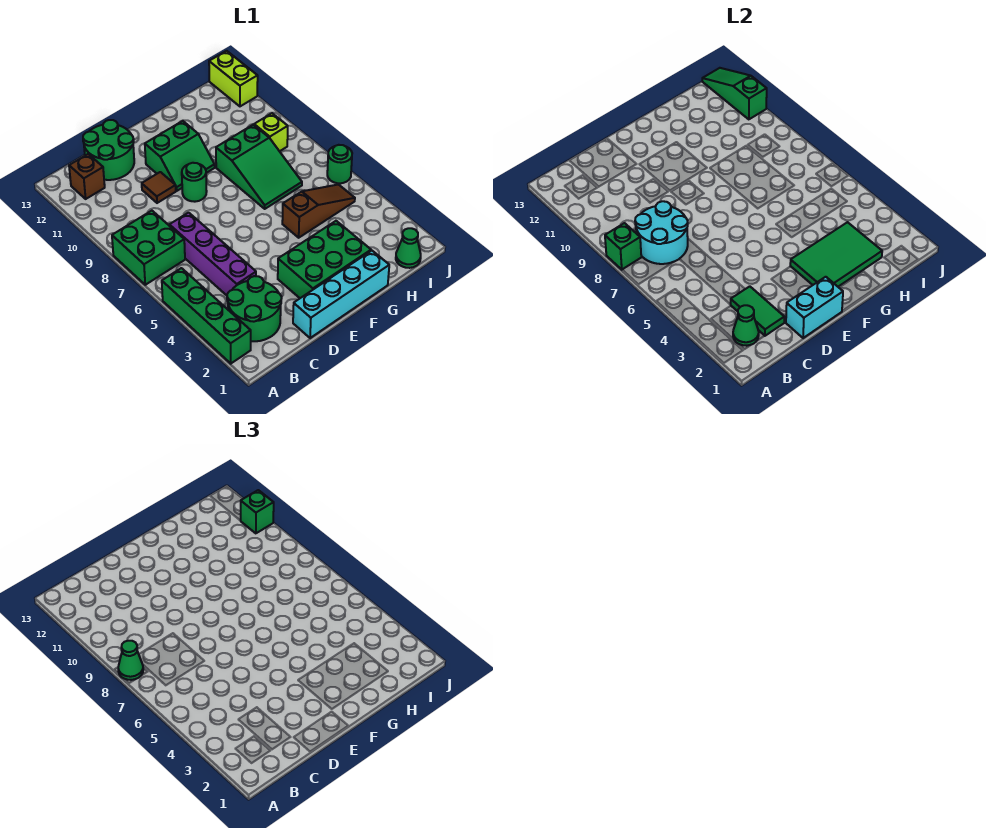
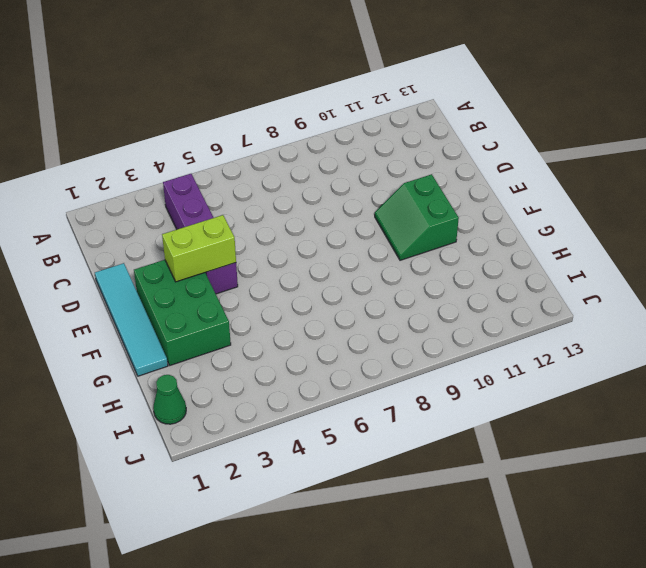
purple brick B4:E4 level 1 -> purple brick C4:C7 level 1
cyan tile D1:G1 level 1 -> cyan brick D1:G1 level 1
lime brick E3:E4 level 2 -> lime brick J12:J13 level 1
none -> green brick A2:A5 level 1
none -> green brick A7:B8 level 1
none -> green round brick B2:C3 level 1

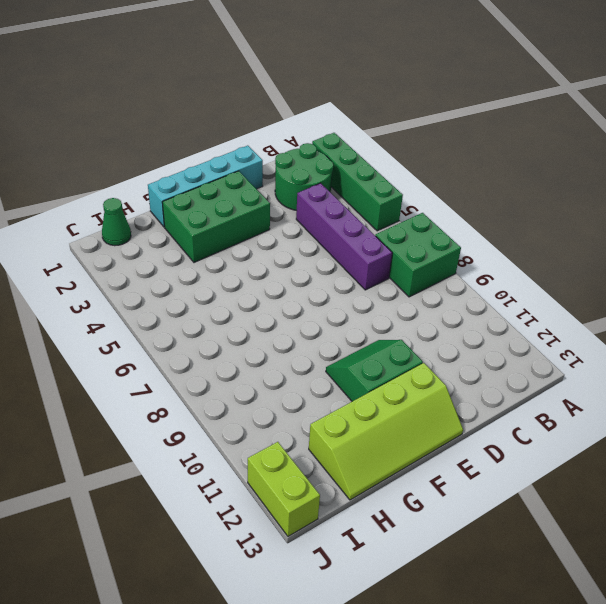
lime slope E12:H13 level 1 top 12 -> none
none -> brown brick B12 level 1
none -> green round brick C12:D13 level 1
none -> brown tile D10 level 1

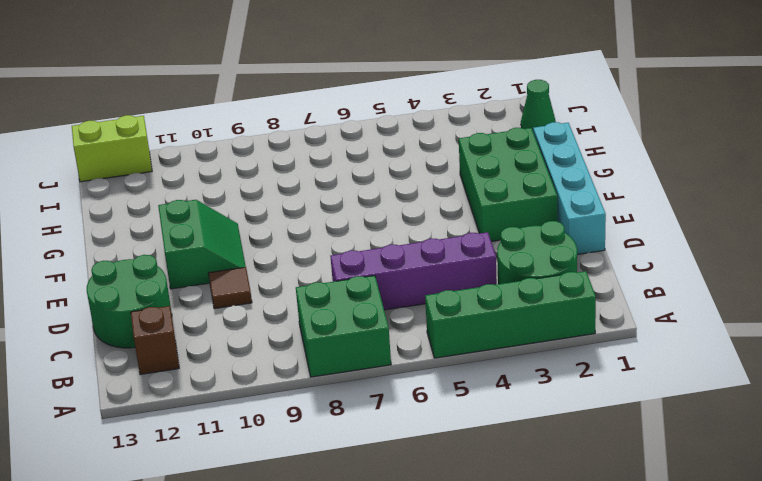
none -> green round brick E9 level 1
none -> brown slope G5:I5 level 1 top G
none -> green slope G7:H9 level 1 top 9

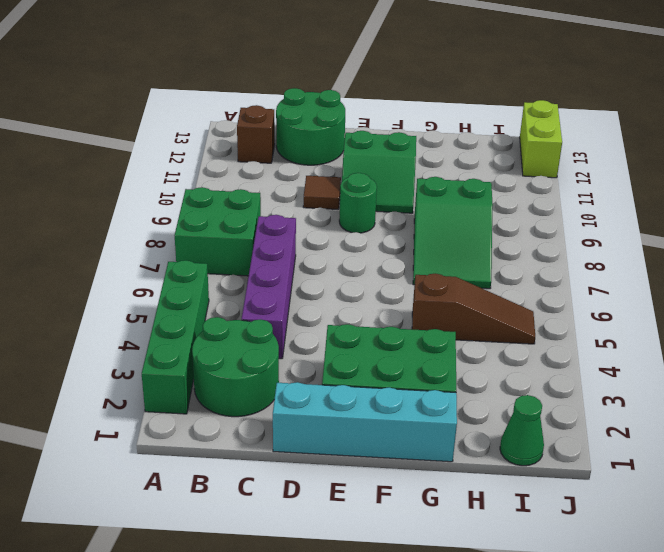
none -> lime brick I9 level 1
none -> green round brick J6 level 1
none -> green brick A8 level 2

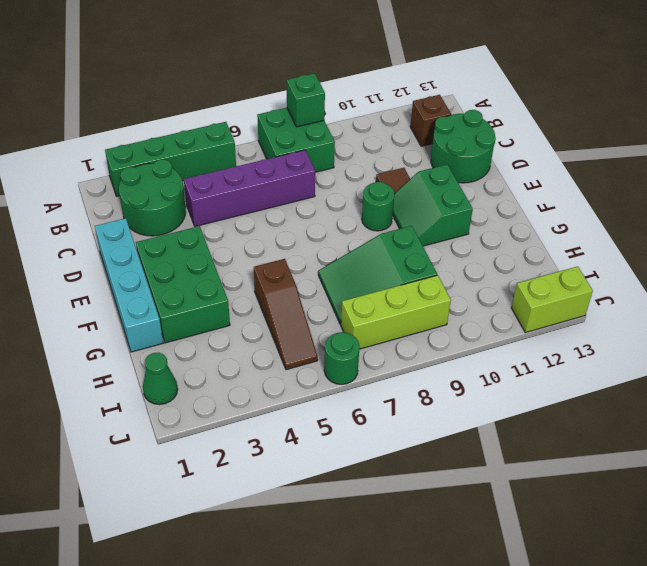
lime brick I7:I9 level 1 -> lime brick I9 level 1
none -> green cone B2 level 2
none -> cyan round brick B7:C8 level 2
none -> green tile C2:C3 level 2

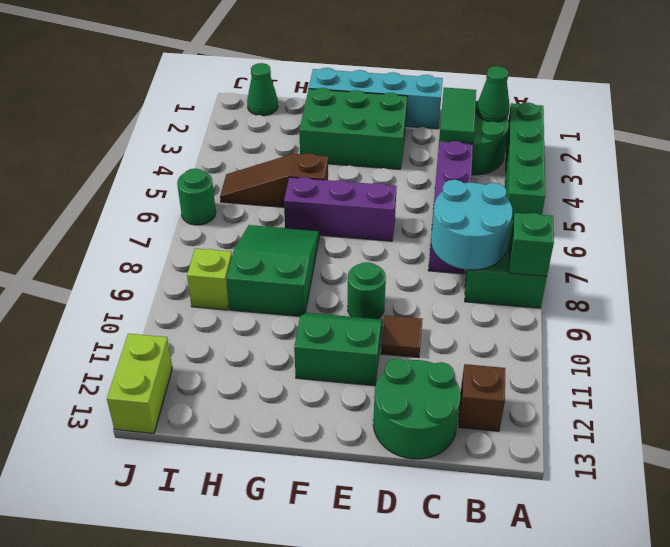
purple brick E6:G6 level 1 -> none
none -> cyan brick D1:E1 level 2
none -> green tile F2:H3 level 2
none -> green slope J11:J13 level 2 top 11

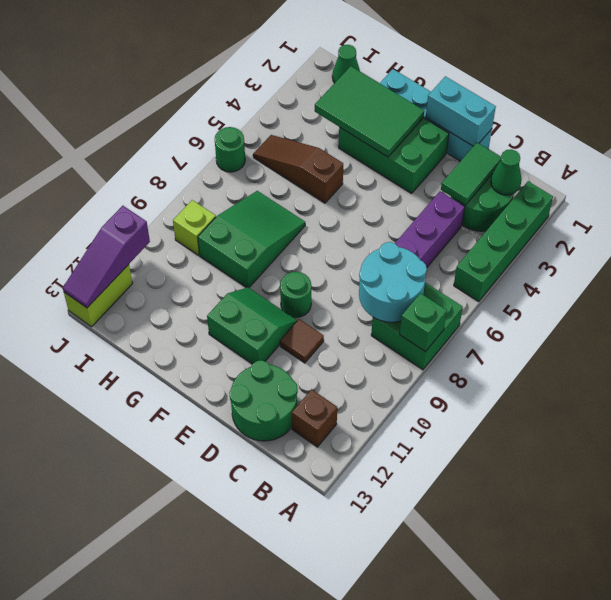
purple slope J11:J13 level 2 top 11 -> green slope J11:J13 level 2 top 11
none -> green cone A8 level 3
none -> green brick J11 level 3

